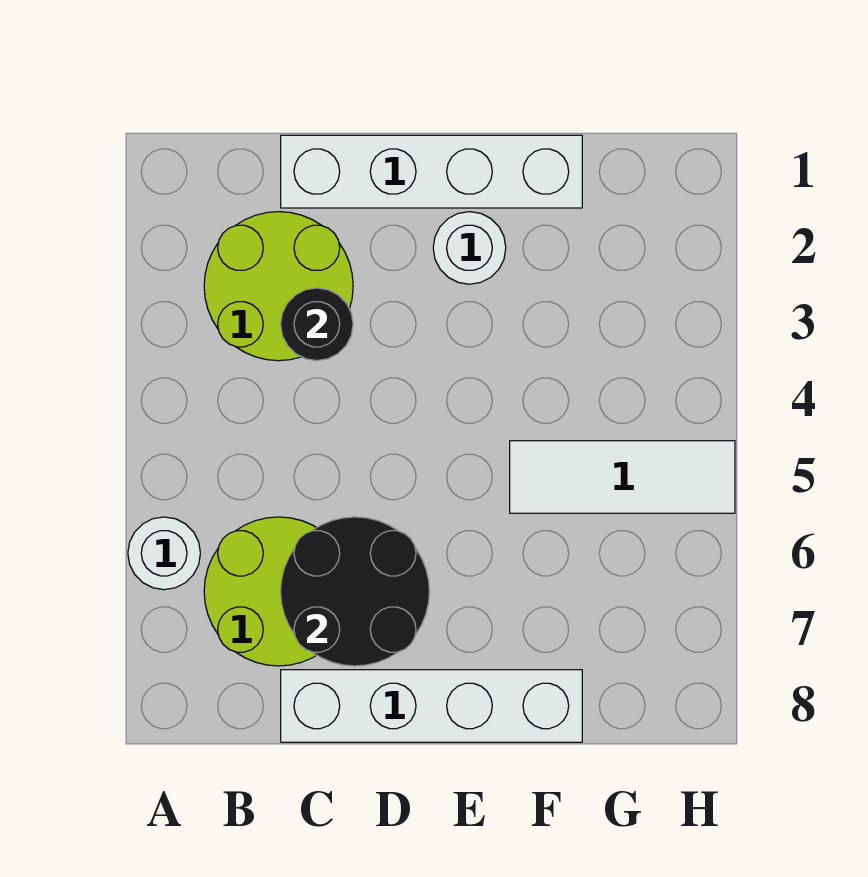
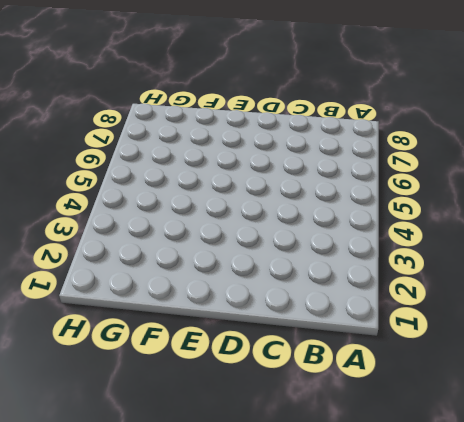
none -> white round brick A6 level 1
none -> lime round brick B2:C3 level 1

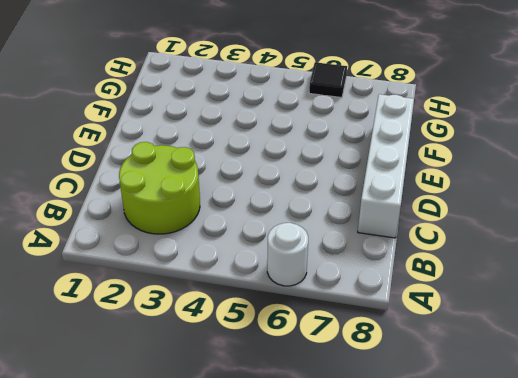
black tile H6 level 1 -> none
none -> lime round brick B6:C7 level 1
none -> white brick C1:F1 level 1

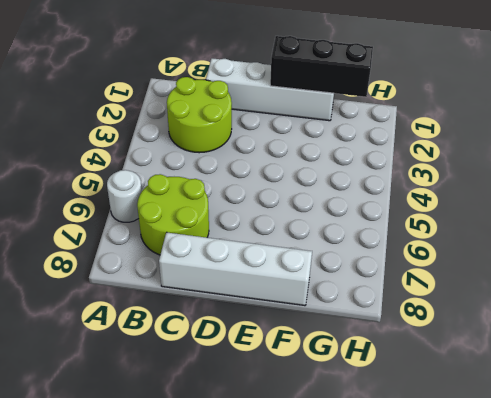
black brick E1:G1 level 2 -> none
none -> white round brick E2 level 1
none -> white tile F5:H5 level 1

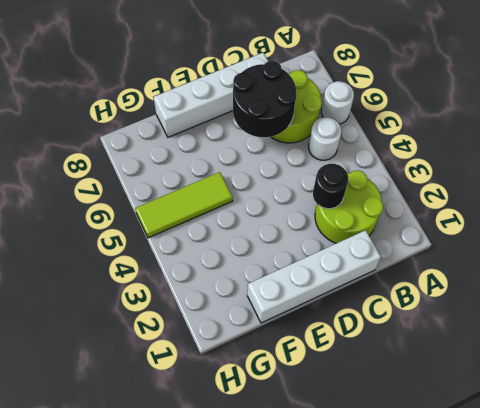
white round brick B5 level 1 -> white round brick E2 level 1
lime tile F5:H5 level 1 -> white tile F5:H5 level 1

